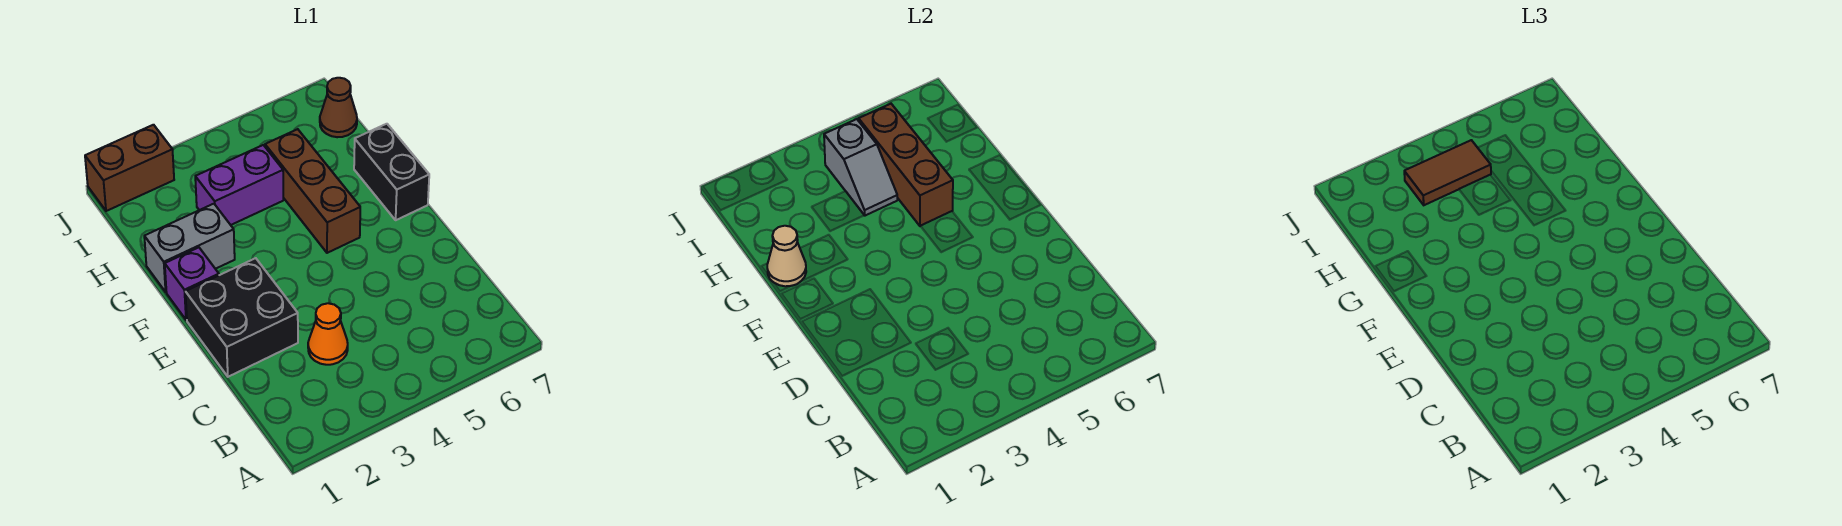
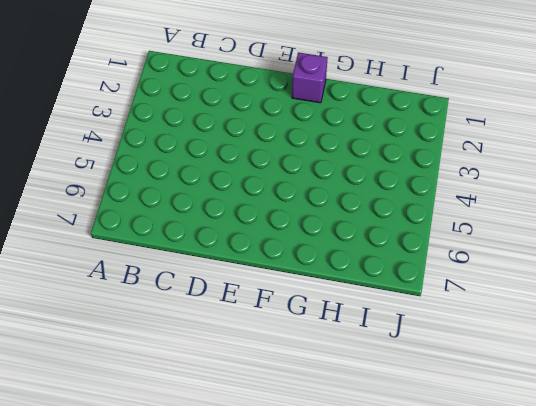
none -> orange cone C3 level 1
none -> black brick D1:E2 level 1
none -> brown brick F5:H5 level 1

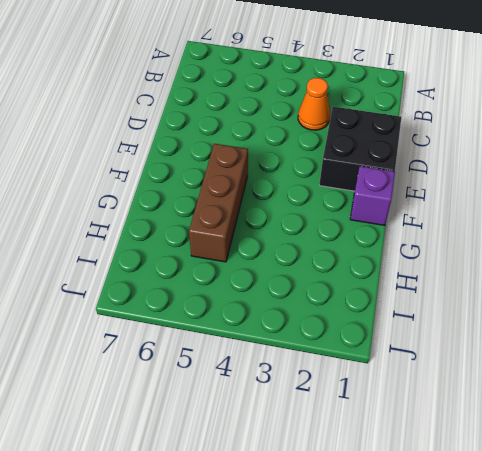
none -> black brick F7:G7 level 1
none -> grey brick G1:G2 level 1
none -> purple brick H3:H4 level 1

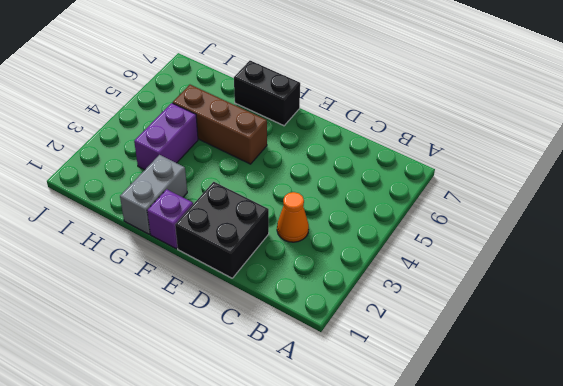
none -> brown cone I7 level 1
none -> brown brick J1:J2 level 1
none -> tan cone G1 level 2

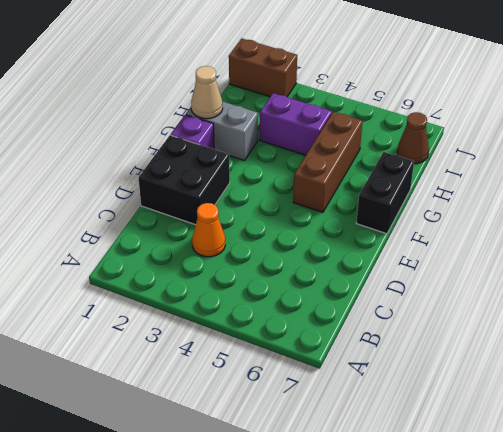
none -> brown brick G5:I5 level 2
none -> grey slope H4:I4 level 2 top I
none -> brown tile I3:I4 level 3

